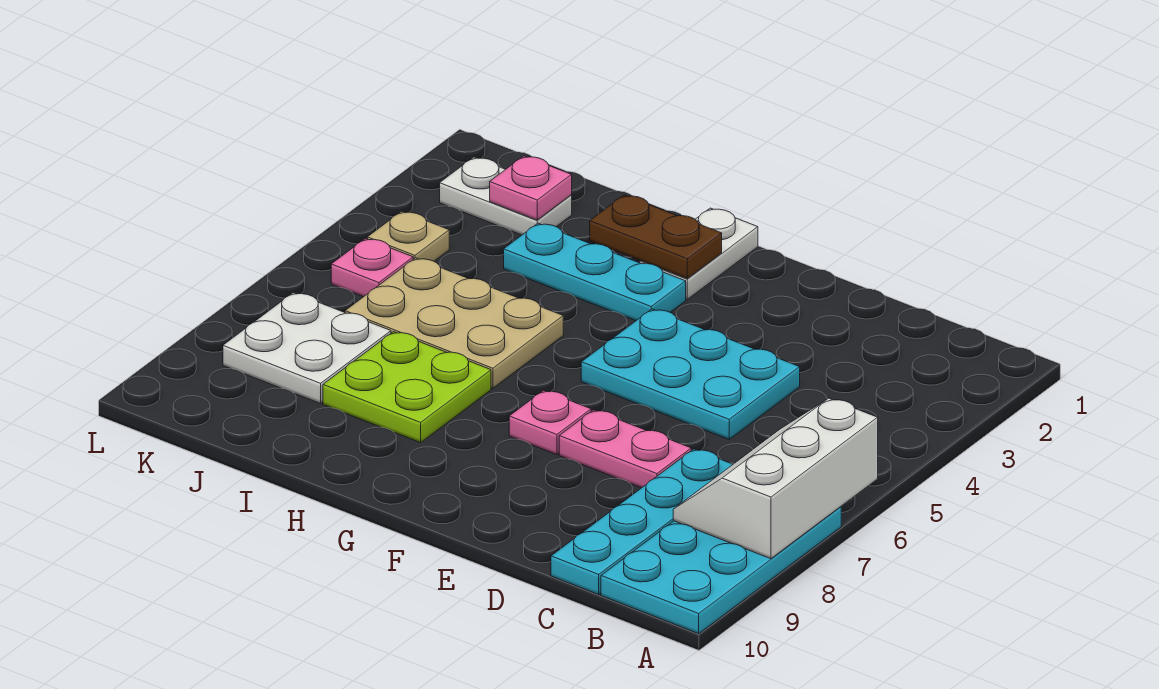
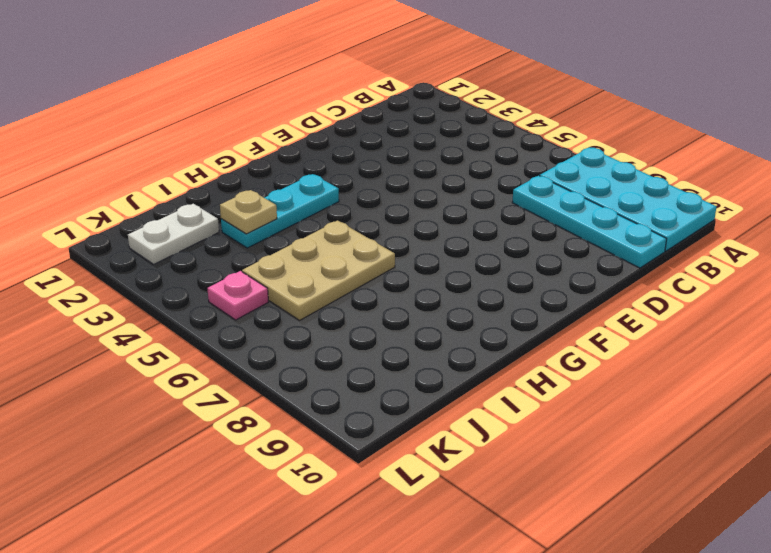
tan plate I3 level 2 -> tan plate K4 level 1
none -> cyan plate D4:F5 level 1
none -> pink plate D7:E7 level 1
none -> pink plate F7 level 1

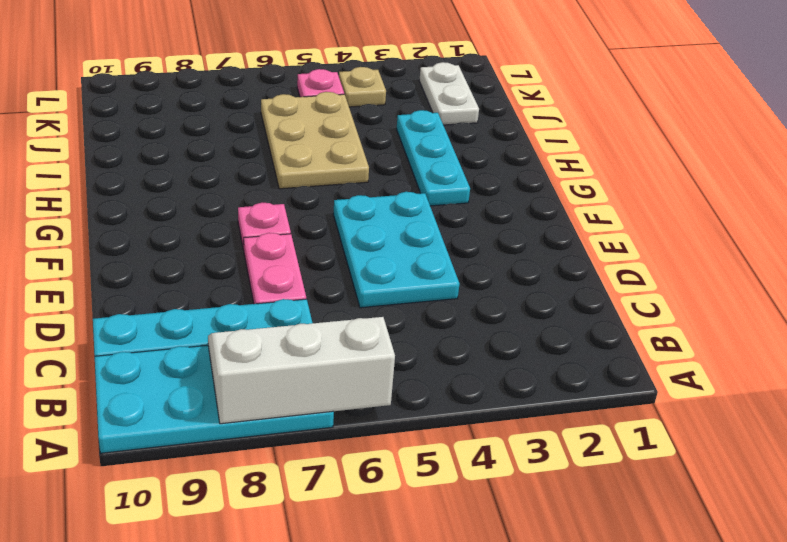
none -> white plate G1:G2 level 1
none -> lime plate H7:I8 level 1
none -> white plate J7:K8 level 1

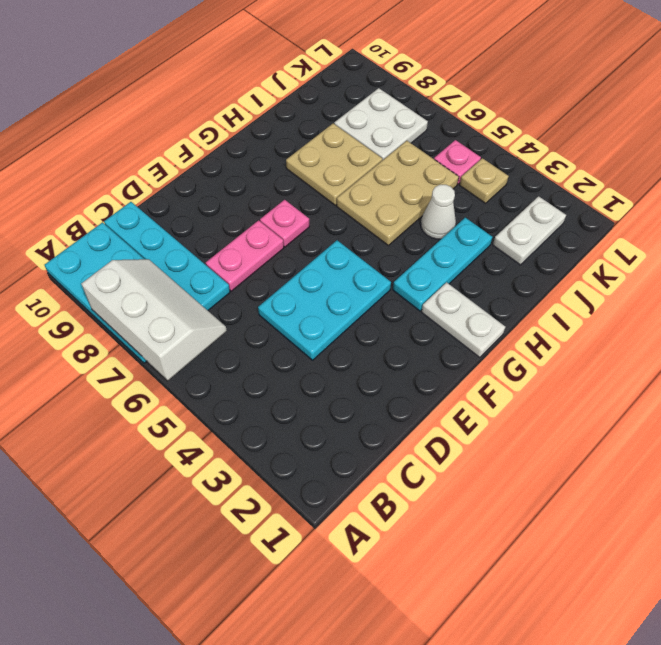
tan plate H7:I8 level 1 -> lime plate H7:I8 level 1
white cone I4 level 1 -> none
none -> brown plate G2:H2 level 2
none -> pink plate J2 level 2

